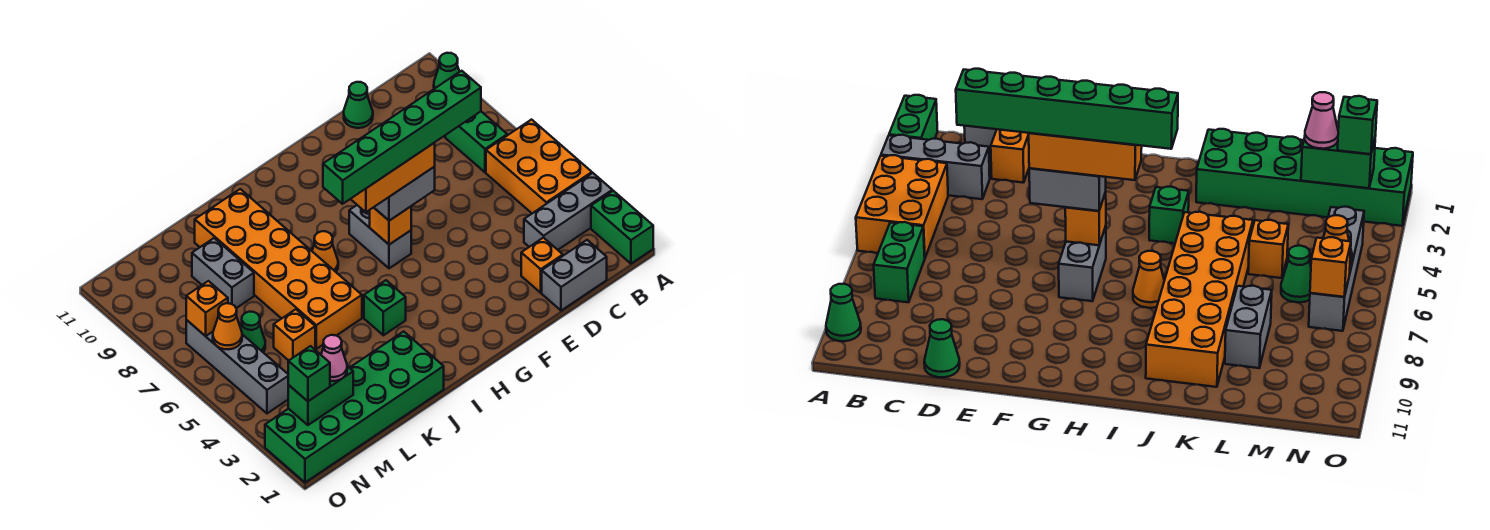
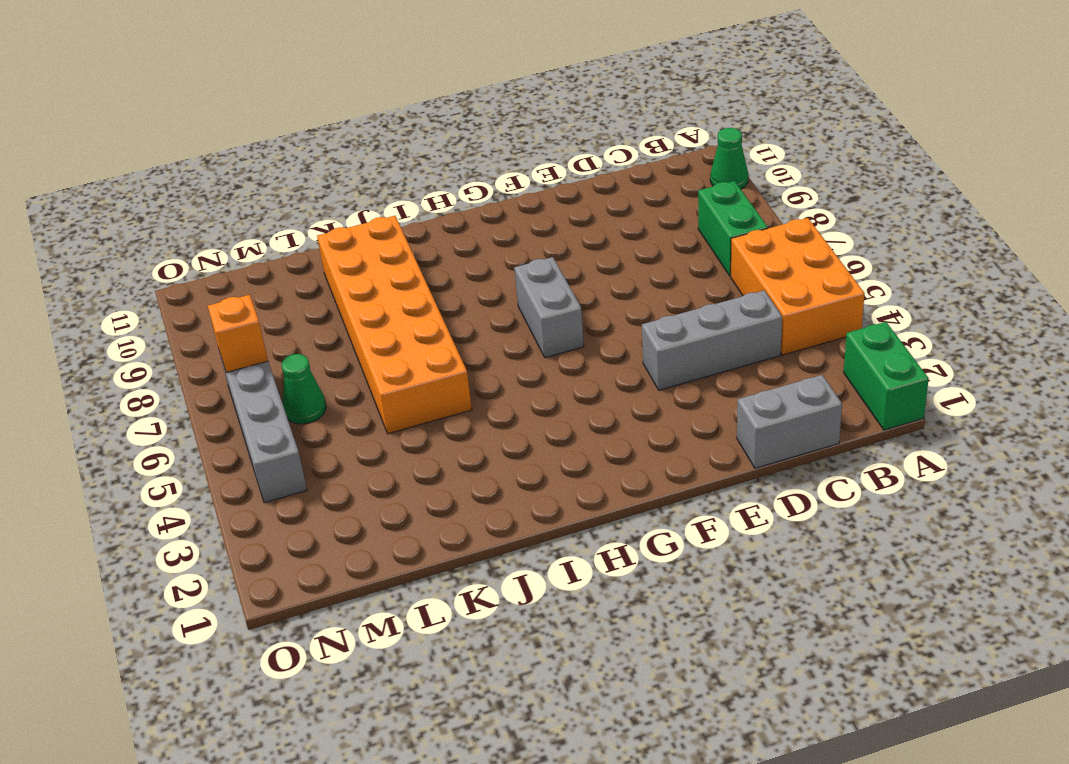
grey brick C4:E4 level 1 -> grey brick A3:C3 level 1
none -> orange brick D2 level 1
none -> green cone D11 level 1
none -> green brick I4 level 1

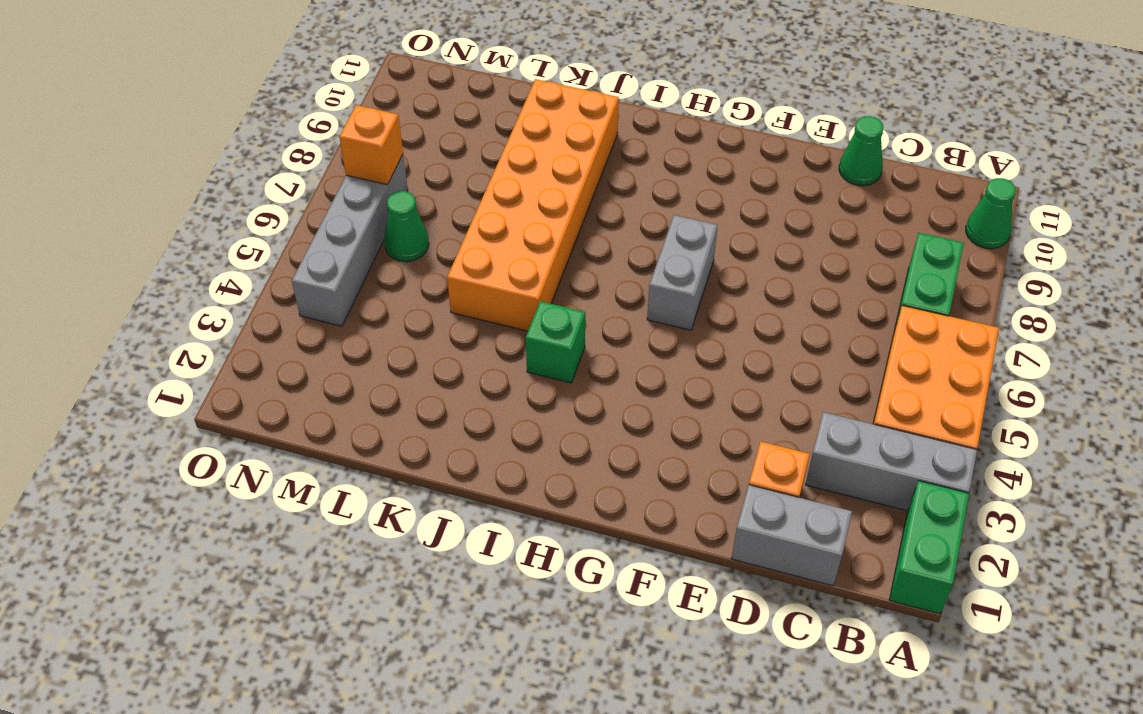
none -> orange cone I7 level 1
none -> green brick J1:O2 level 1
none -> orange brick L5 level 1

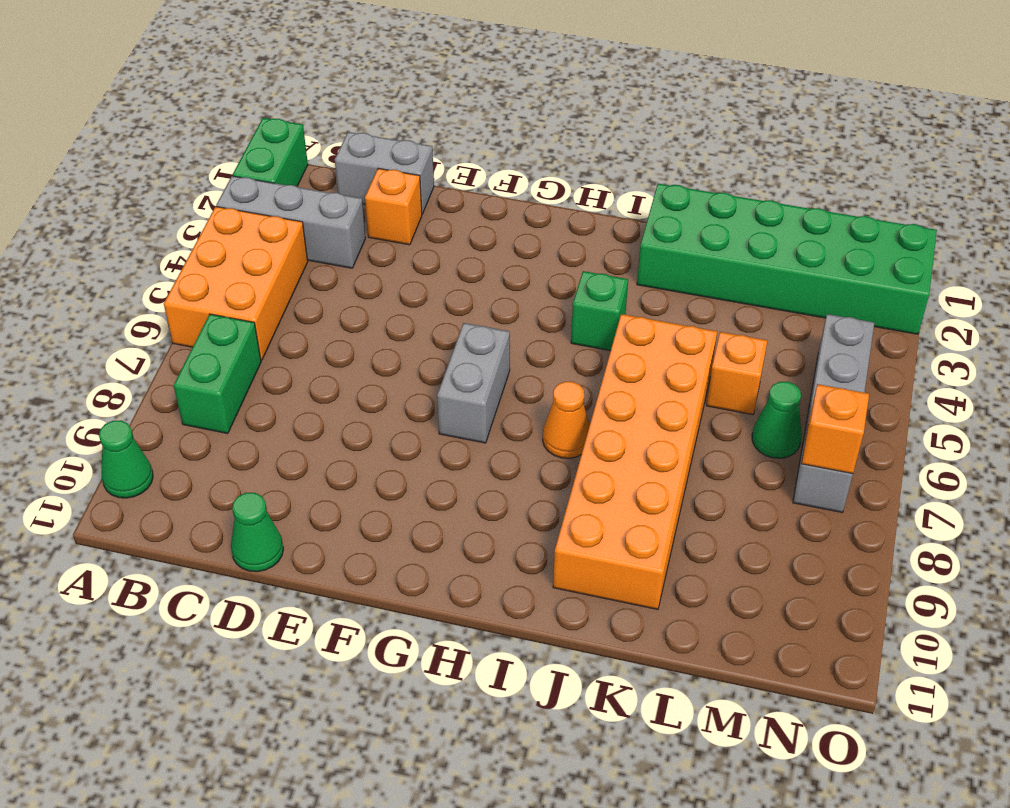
none -> grey brick L8:L9 level 1
none -> orange brick G6 level 2
none -> green brick M2:N2 level 2

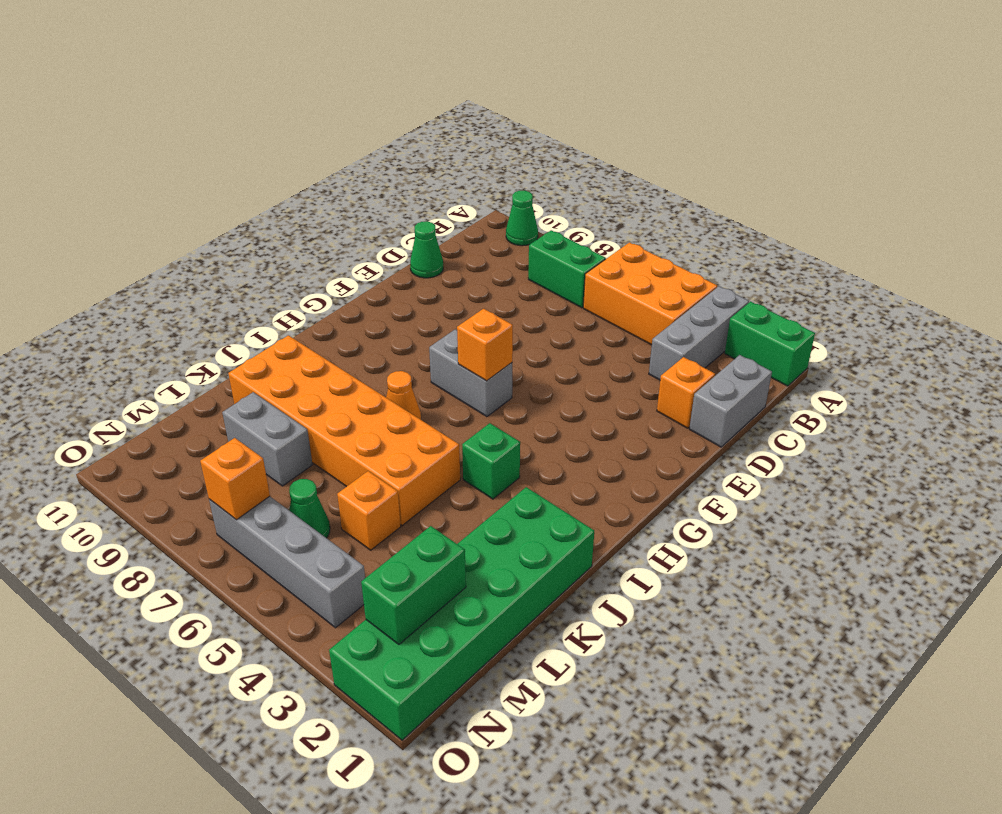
none -> orange cone N6 level 2
none -> grey brick F6:G6 level 3
none -> pink cone M2 level 3

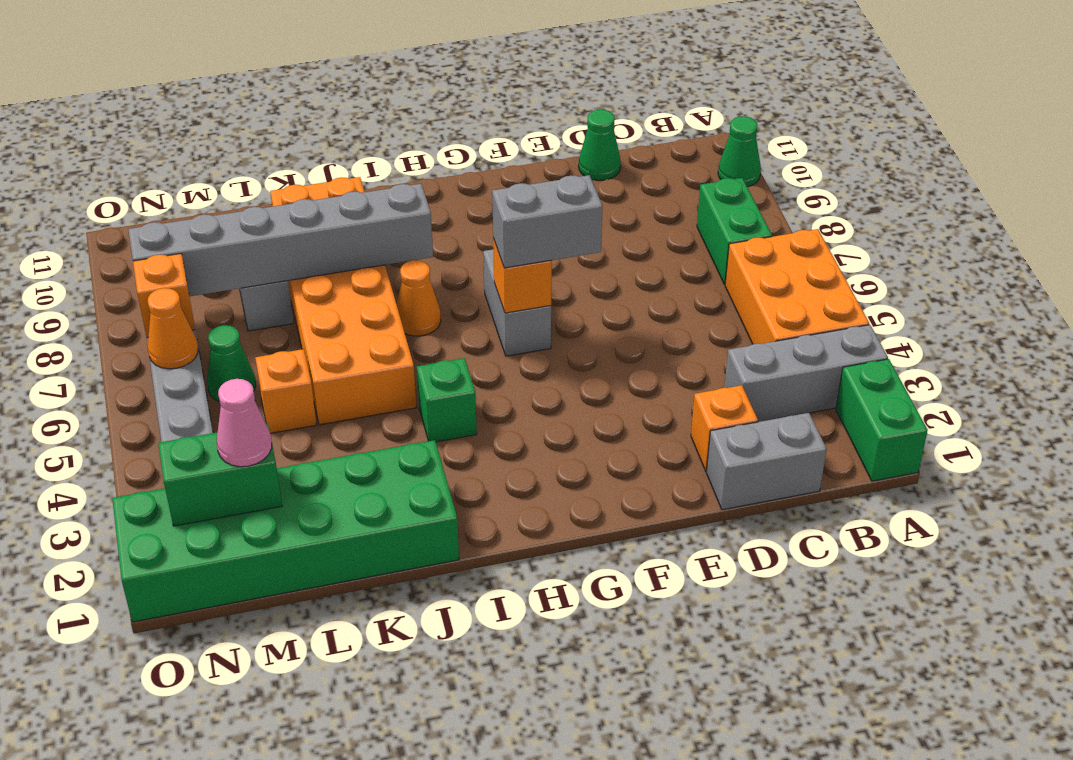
grey brick I8:N8 level 2 -> none
none -> green brick N2 level 3
none -> orange brick F6:H6 level 4
none -> green brick D6:I6 level 5

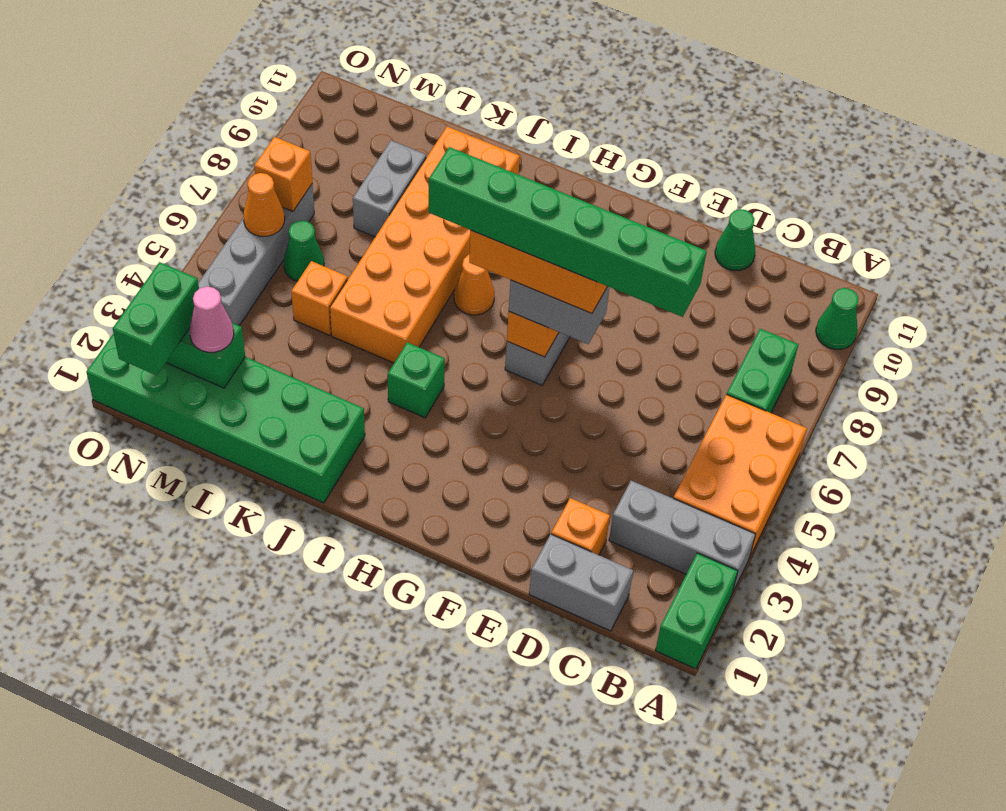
green brick N1:N2 level 3 -> green brick N2 level 3

